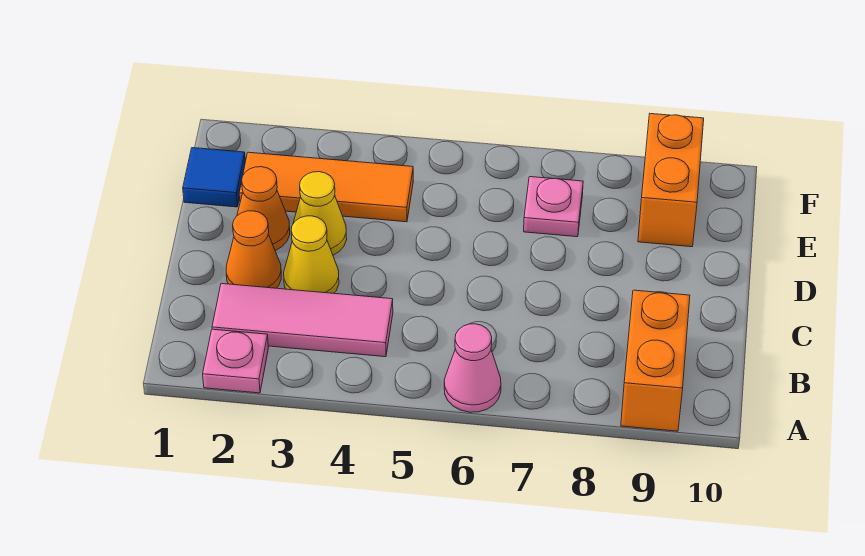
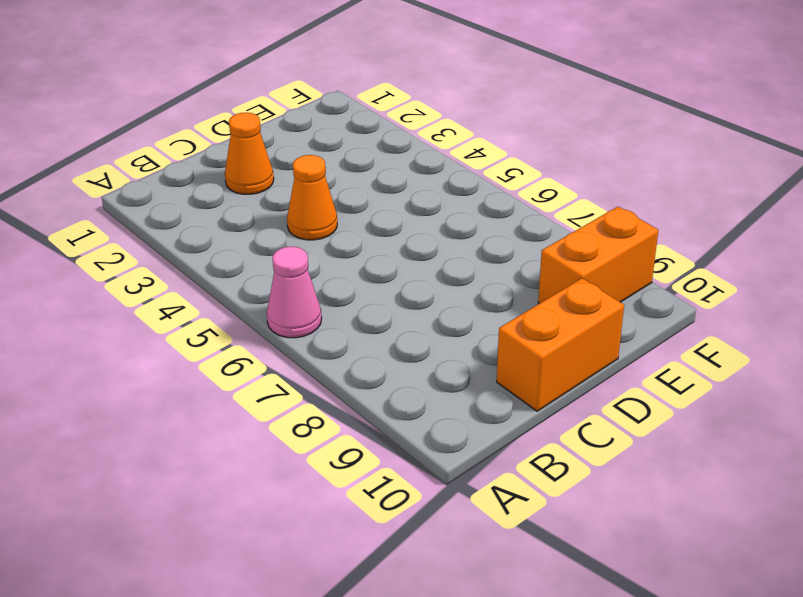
orange cone C4 level 1 -> orange cone D2 level 1
orange brick C10:D10 level 1 -> orange brick A9:B9 level 1
none -> pink plate A2 level 1
none -> pink tile B2:B4 level 1
none -> yellow cone C3 level 1

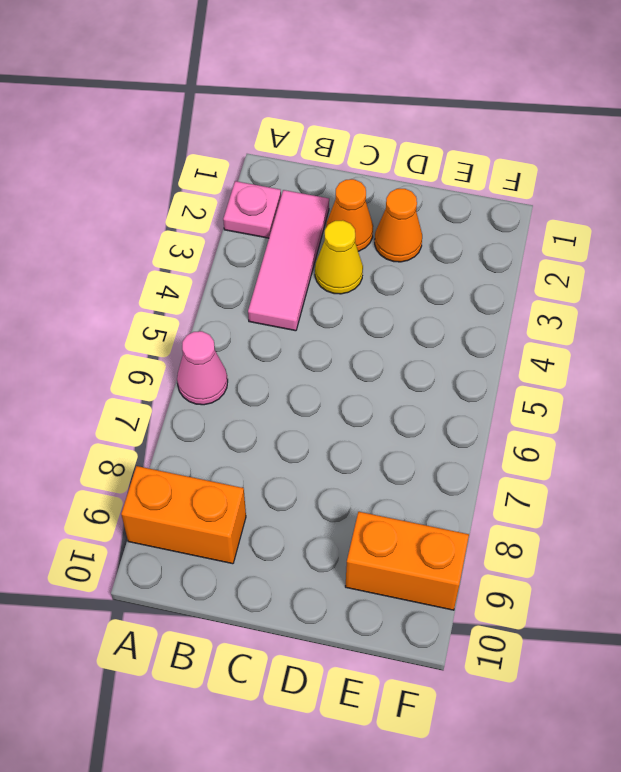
none -> yellow cone D3 level 1
none -> blue tile E1 level 1
none -> orange tile E2:E4 level 1

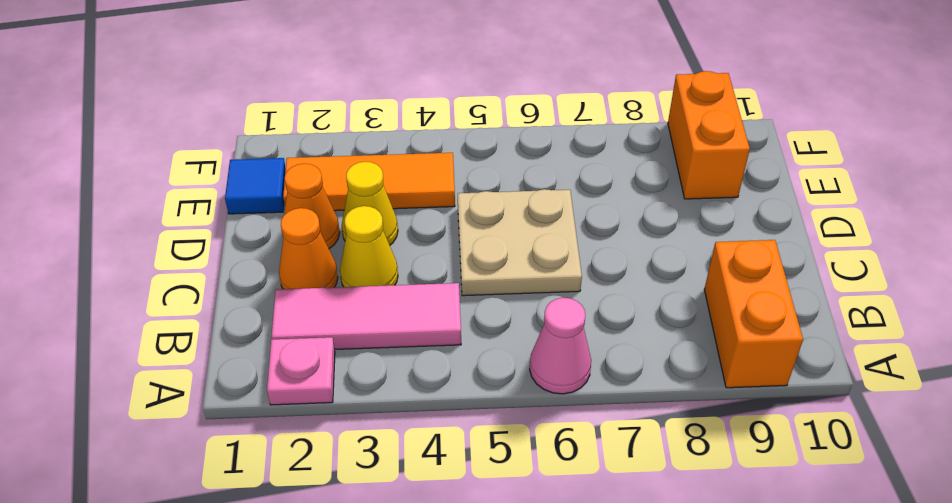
tan plate C5:D6 level 1 -> none
none -> pink plate E7 level 1

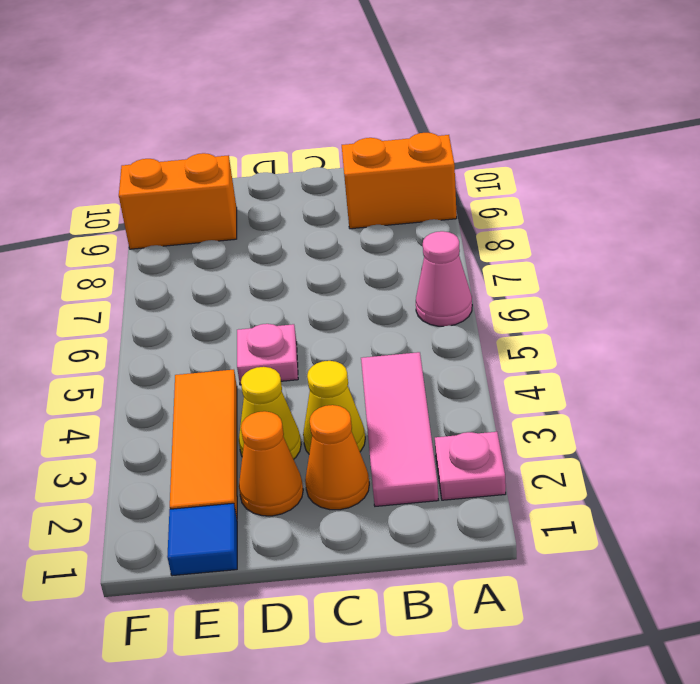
pink plate D5 level 1 -> pink plate E7 level 1

